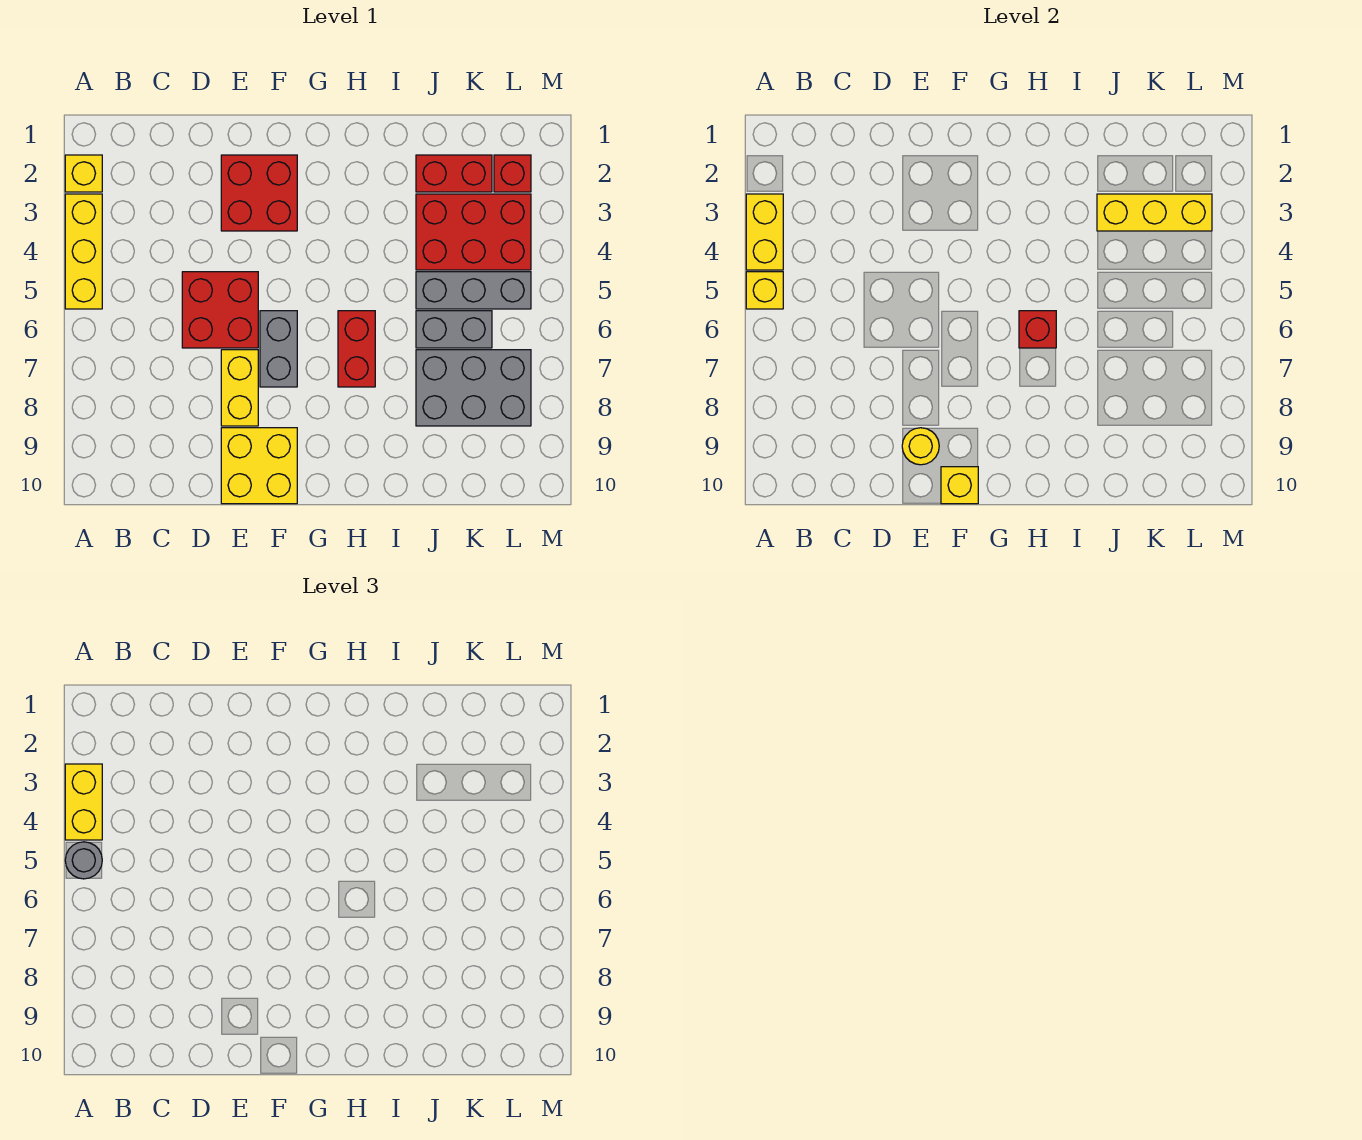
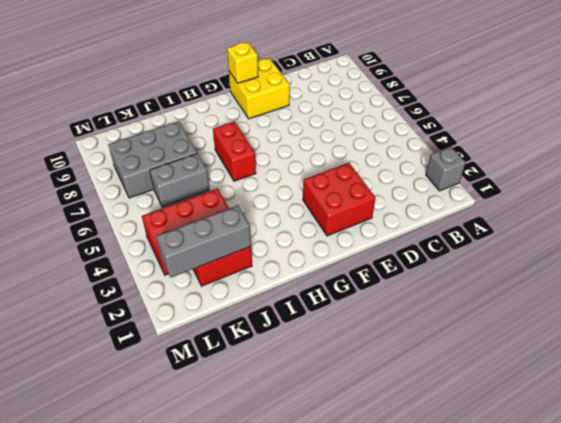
grey brick A2 level 1 -> yellow brick A2 level 1
grey brick J2:L2 level 2 -> grey brick J5:L5 level 1
none -> yellow brick A3:A5 level 1
none -> red brick D5:E6 level 1
none -> yellow brick E7:E8 level 1

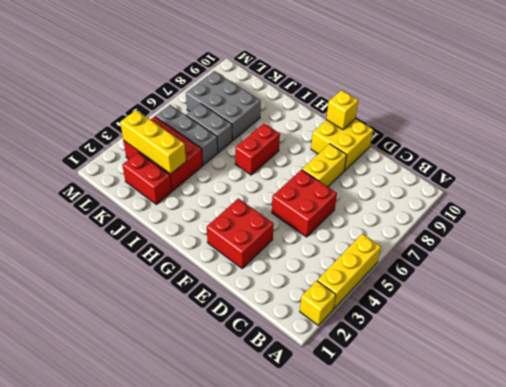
none -> grey brick F6:F7 level 1
none -> red brick L2 level 1
none -> yellow brick A3:A4 level 2

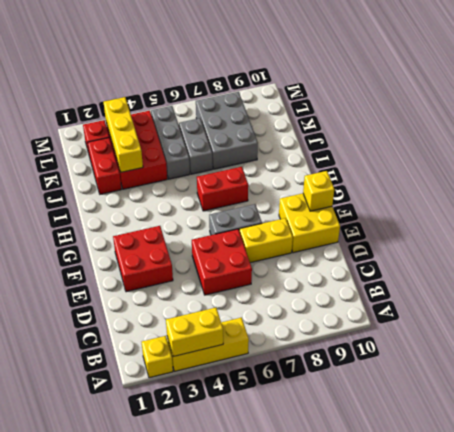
none -> yellow brick A5 level 2
none -> yellow round brick E9 level 2
none -> red brick H6 level 2

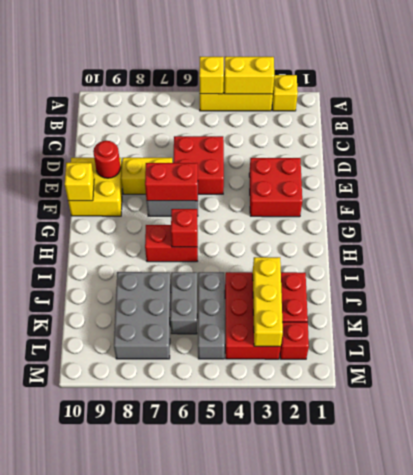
red round brick E9 level 2 -> yellow round brick E9 level 2
red brick F6:F7 level 2 -> none
none -> yellow brick A3:A4 level 3
none -> grey round brick A5 level 3

